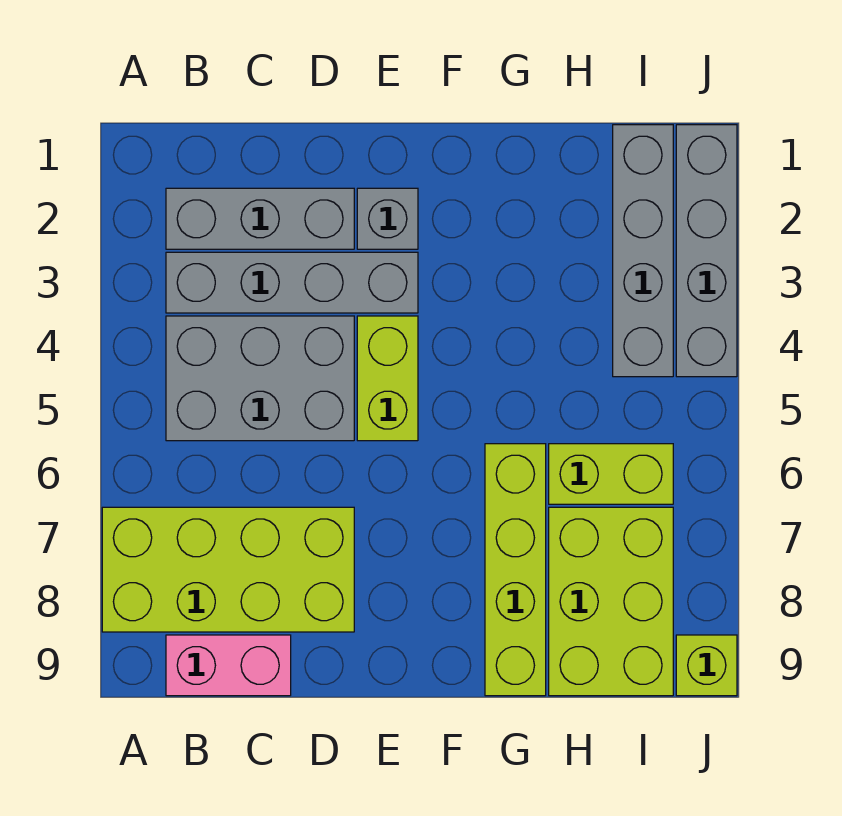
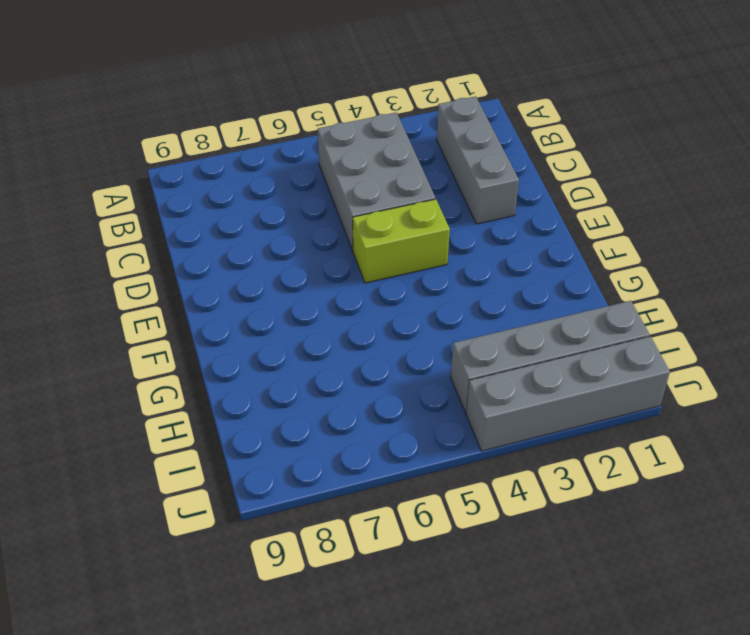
none -> lime brick A7:D8 level 1
none -> grey brick B3:E3 level 1
none -> pink brick B9:C9 level 1

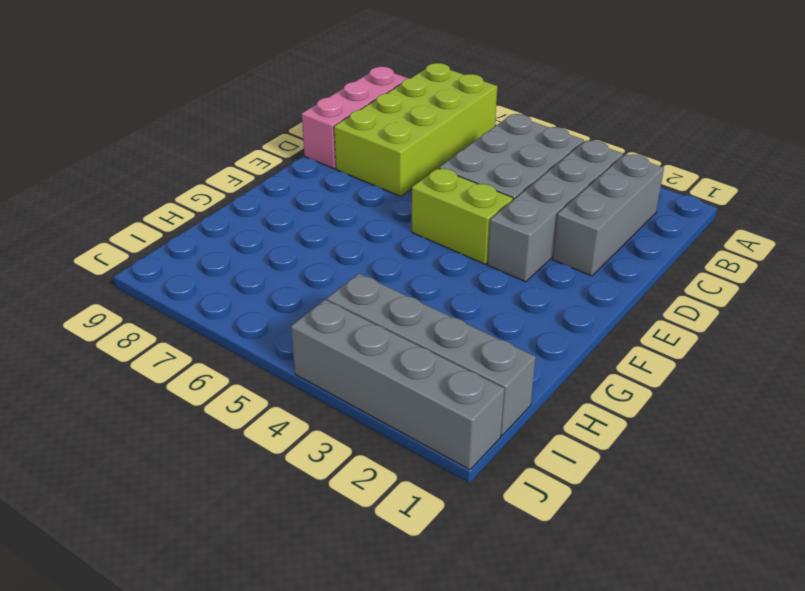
pink brick B9:D9 level 1 -> pink brick B9:C9 level 1
none -> grey brick E2 level 1
none -> lime brick G6:G9 level 1
none -> lime brick H6:I6 level 1

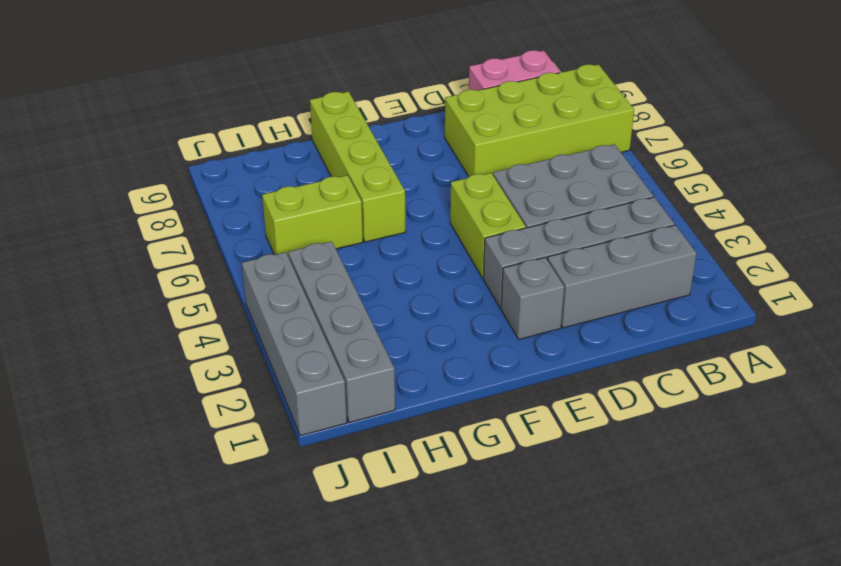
none -> lime brick H7:I9 level 1
none -> lime brick J9 level 1

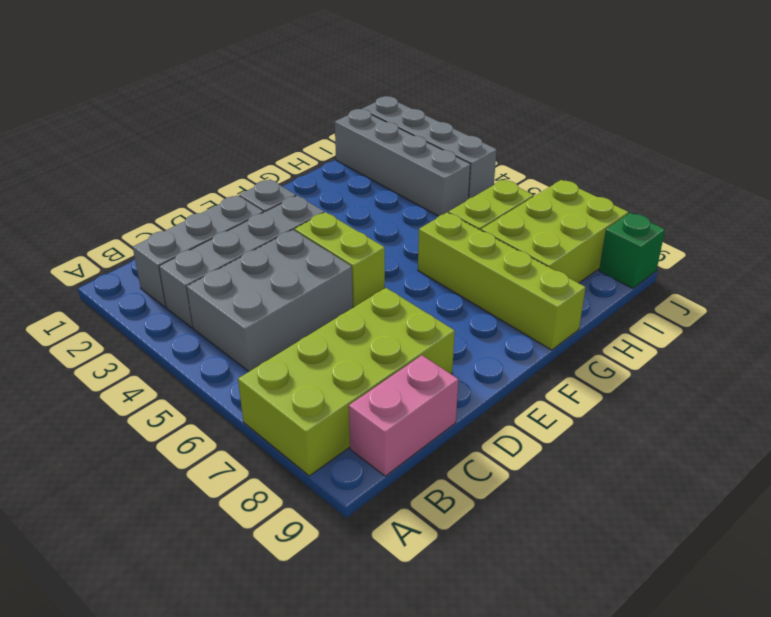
lime brick H7:J8 level 1 -> lime brick H7:I9 level 1
green brick J9 level 1 -> lime brick J9 level 1

